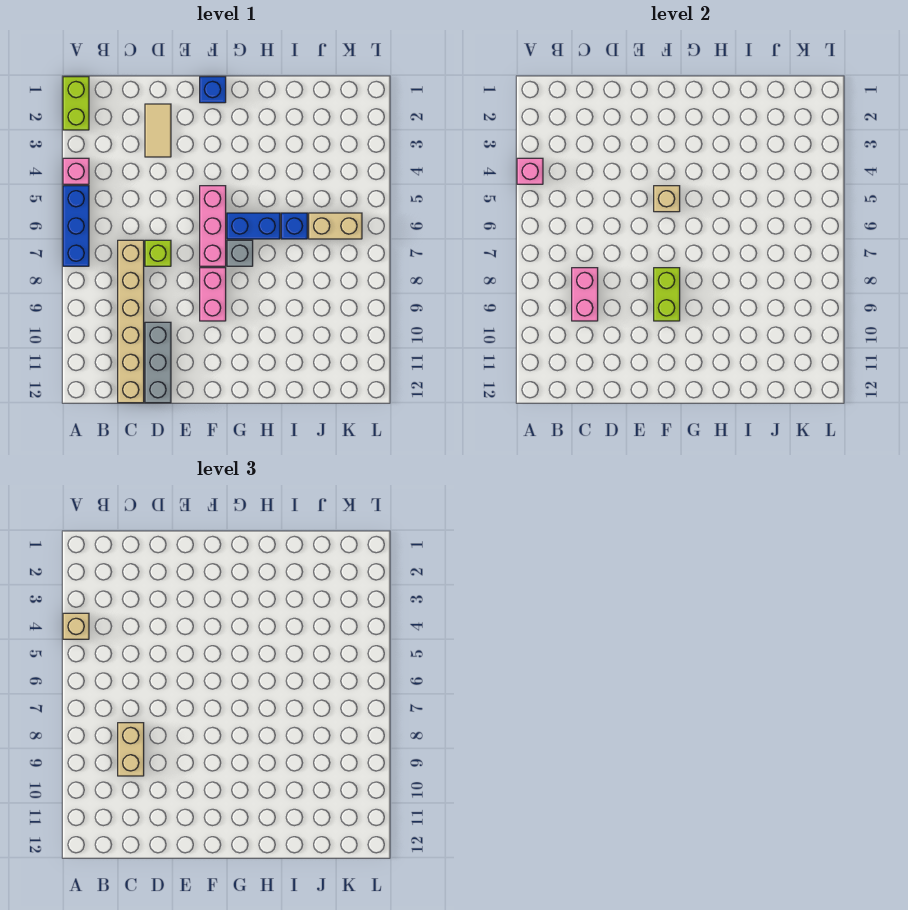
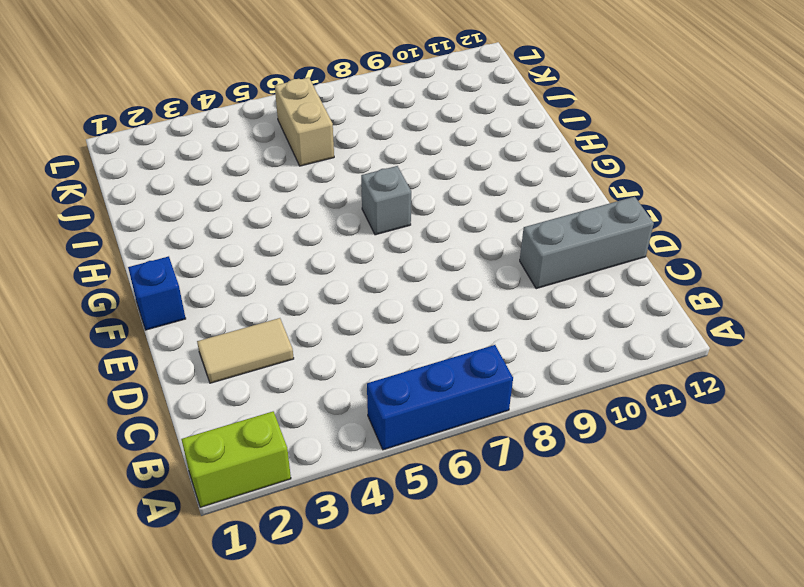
none -> pink brick A4 level 1
none -> tan brick C7:C12 level 1
none -> lime brick D7 level 1

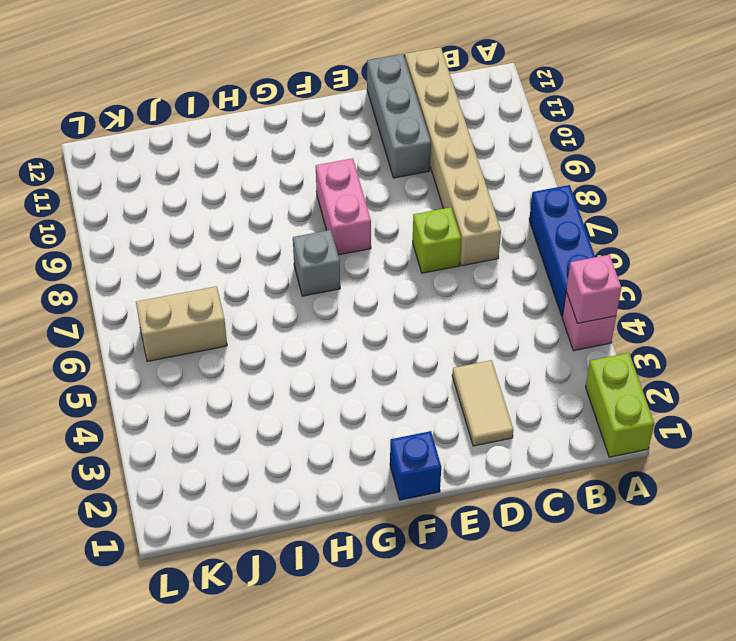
none -> pink brick F5:F7 level 1
none -> blue brick G6:H6 level 1
none -> blue brick I6 level 1

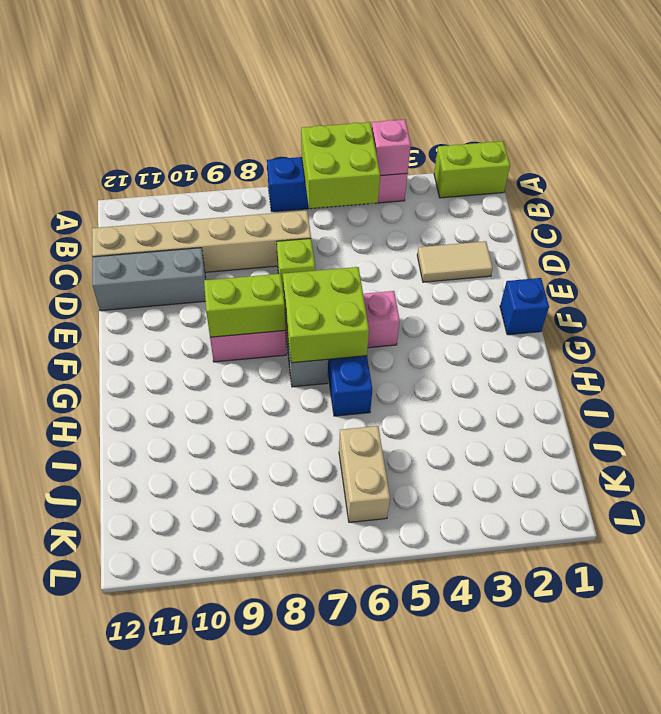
lime brick A5:B6 level 2 -> none
lime brick F6:G7 level 2 -> none
none -> blue brick I6 level 1
none -> pink brick C8:C9 level 2
none -> tan brick F5 level 2

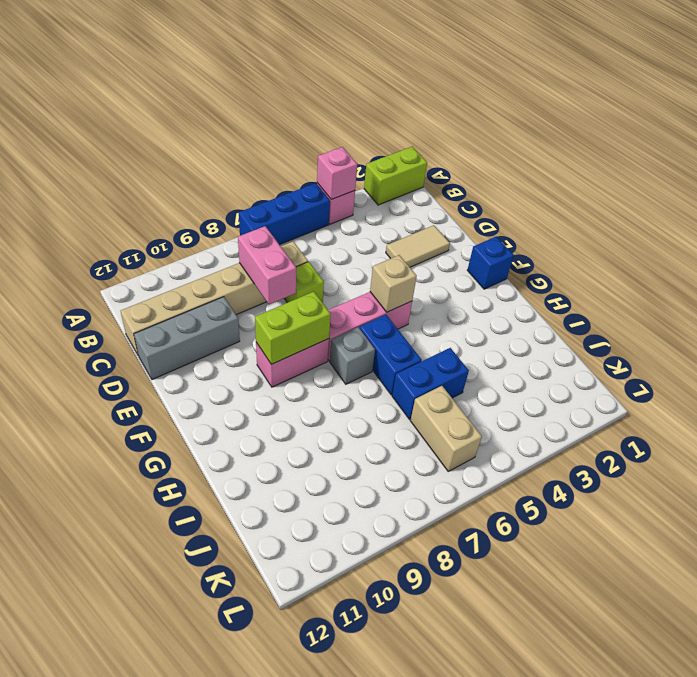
pink brick C8:D8 level 2 -> pink brick C8:C9 level 2
blue brick I5:I6 level 1 -> blue brick I6 level 1
none -> tan brick A4 level 3
none -> tan brick C8:C9 level 3

